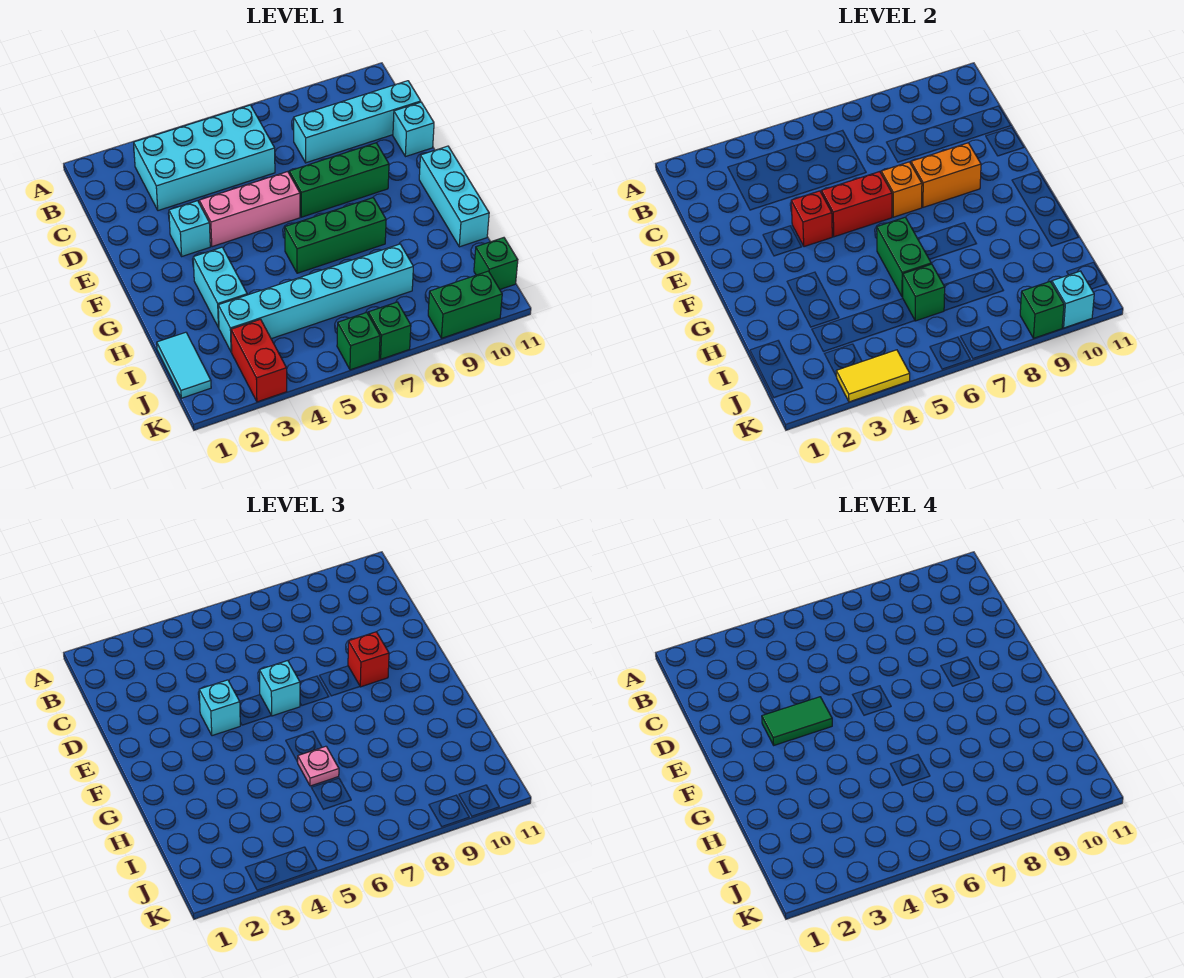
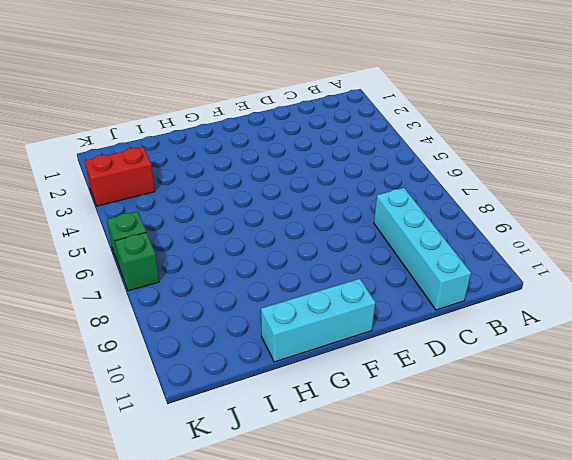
none -> cyan brick B3:C6 level 1
none -> cyan brick D11 level 1
none -> cyan brick E3 level 1
none -> pink brick E4:E6 level 1

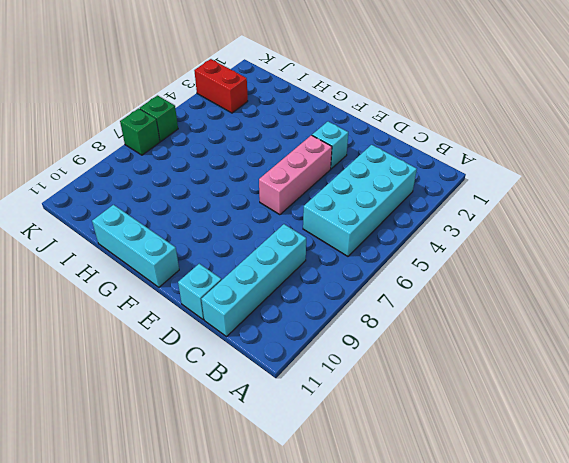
none -> green brick E7:E9 level 1
none -> cyan brick G3:H3 level 1
none -> green brick G6:G8 level 1
none -> cyan tile I1:J1 level 1

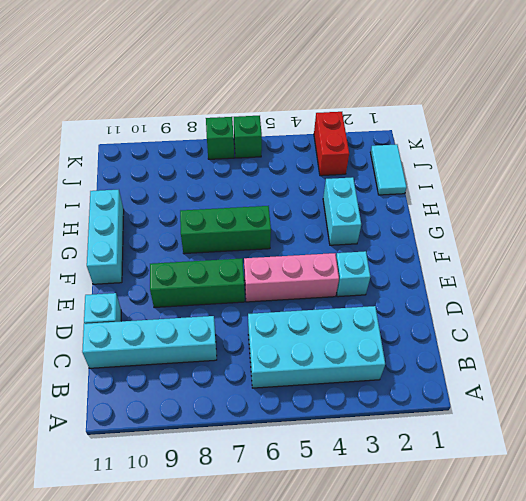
none -> cyan brick I3:I8 level 1
none -> green brick J11 level 1
none -> green brick K9:K10 level 1
none -> red brick E4 level 2

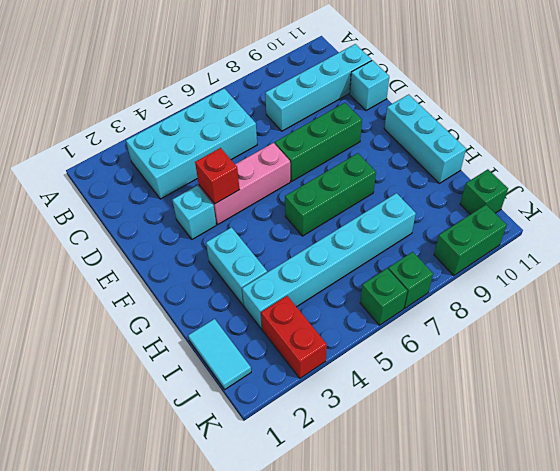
none -> red brick E5:E6 level 2
none -> orange brick E7 level 2
none -> orange brick E8:E9 level 2
none -> green brick G6:H6 level 2

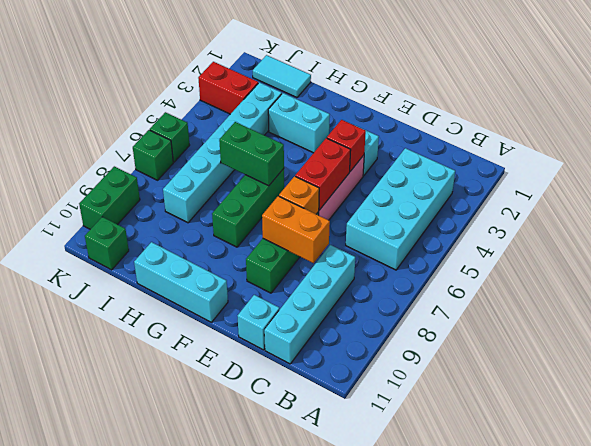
orange brick D8:E8 level 2 -> orange brick E8:E9 level 2
none -> green brick I6 level 2
none -> yellow tile K3:K4 level 2
none -> green brick K9 level 2
none -> cyan brick K10 level 2

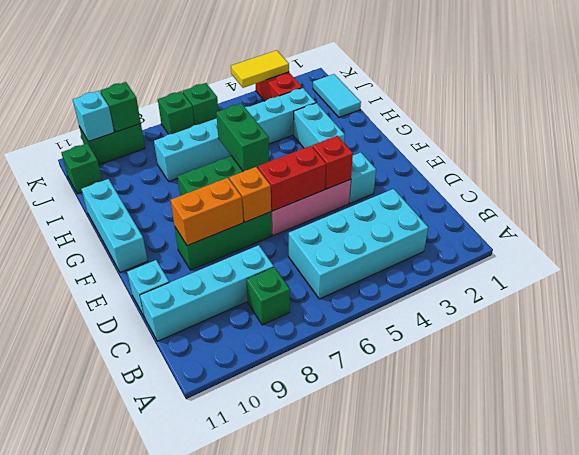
green brick B8 level 1 -> green brick I6 level 2
none -> cyan brick E4 level 3
none -> cyan brick E6 level 3
none -> red brick E9 level 3
none -> pink plate H6 level 3

